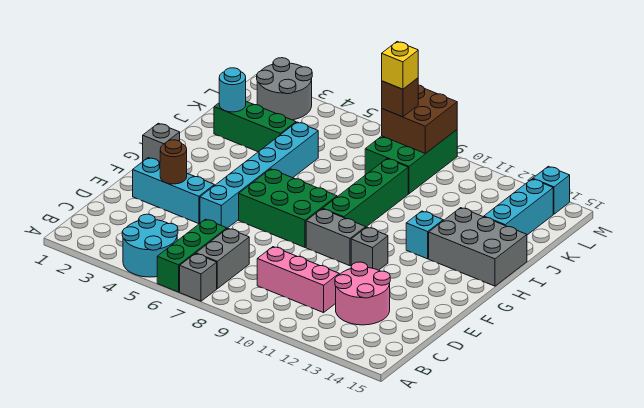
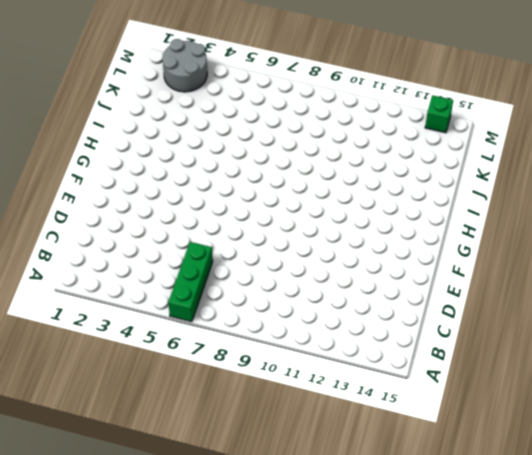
green brick M14 level 1 -> cyan brick M14 level 1
none -> cyan round brick A4:B5 level 1
none -> grey brick A7 level 1
none -> grey brick B7:C7 level 1

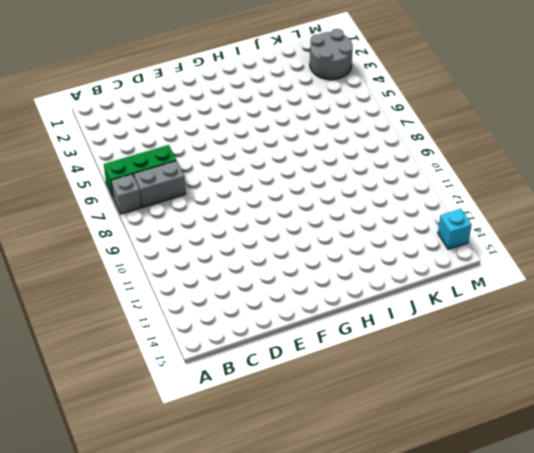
none -> cyan round brick A4:B5 level 1
none -> pink brick C9:C11 level 1
none -> pink round brick C12:D13 level 1

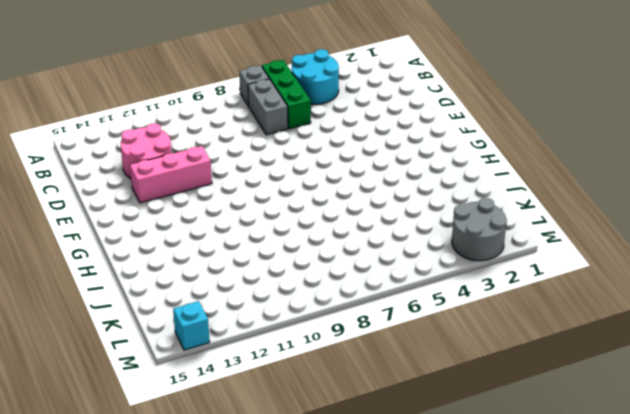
pink brick E11:E13 level 1 -> pink brick C9:C11 level 1
none -> cyan brick E2:E4 level 1
none -> cyan brick E5:J5 level 1
none -> green brick F6:G8 level 1

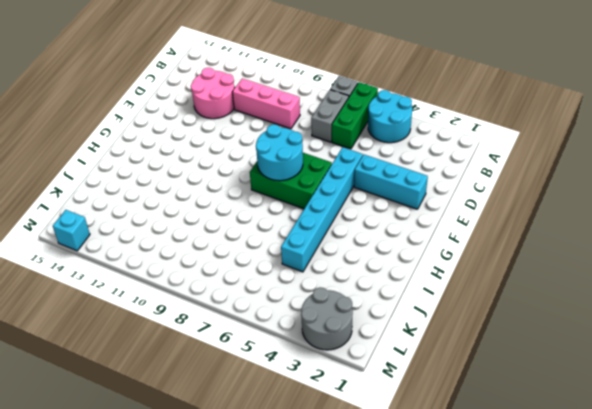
cyan round brick F7:G8 level 2 -> none
none -> grey brick F9:F10 level 1
none -> grey brick F11 level 1
none -> grey brick G1 level 1

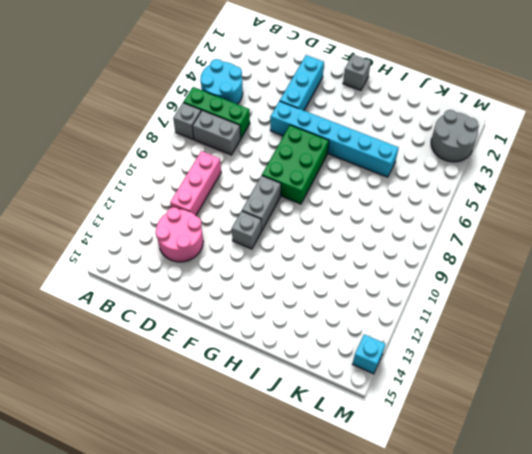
none -> green brick G9:J9 level 1
none -> cyan brick H12 level 1
none -> grey brick H13:I15 level 1

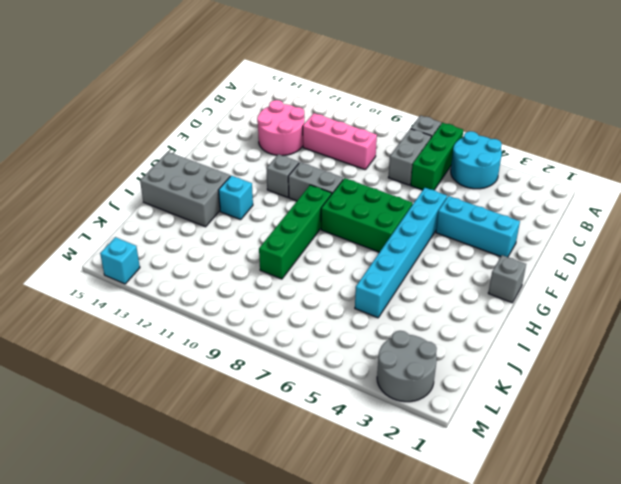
none -> green brick J2:J4 level 1
none -> cyan brick J14:L14 level 1
none -> green brick K8:M9 level 1

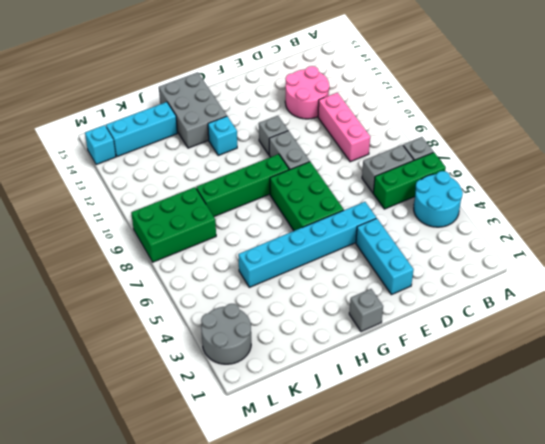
none -> green brick J2:J4 level 1
none -> brown round brick E3 level 2
none -> cyan round brick J2 level 2

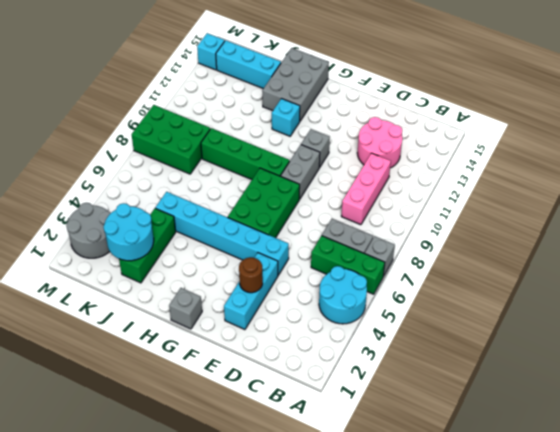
cyan round brick J2:K3 level 2 -> cyan round brick J2 level 2
none -> brown brick L8:M9 level 2
none -> brown brick L8 level 3
none -> yellow brick L8 level 4

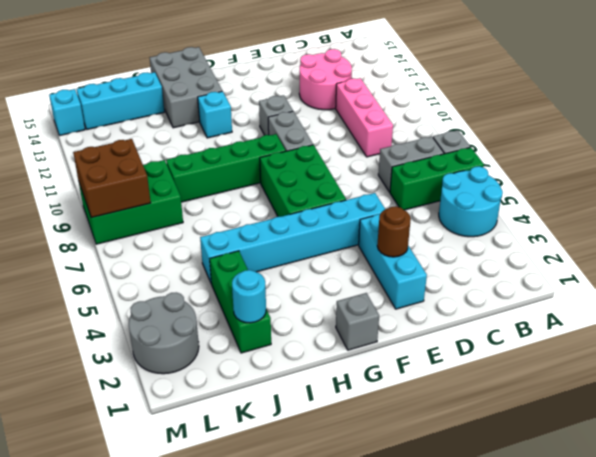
none -> brown brick L8 level 3
none -> yellow brick L8 level 4

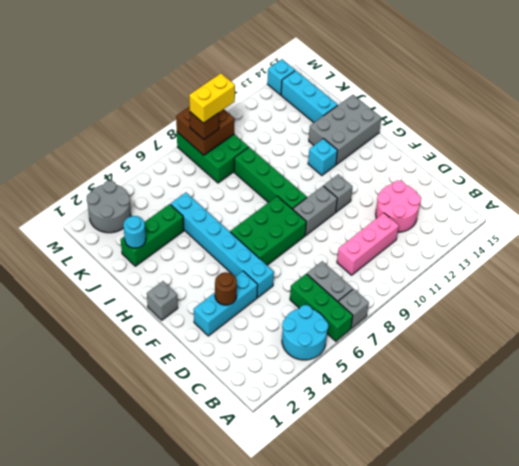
yellow brick L8:L9 level 4 -> yellow brick L8 level 4

